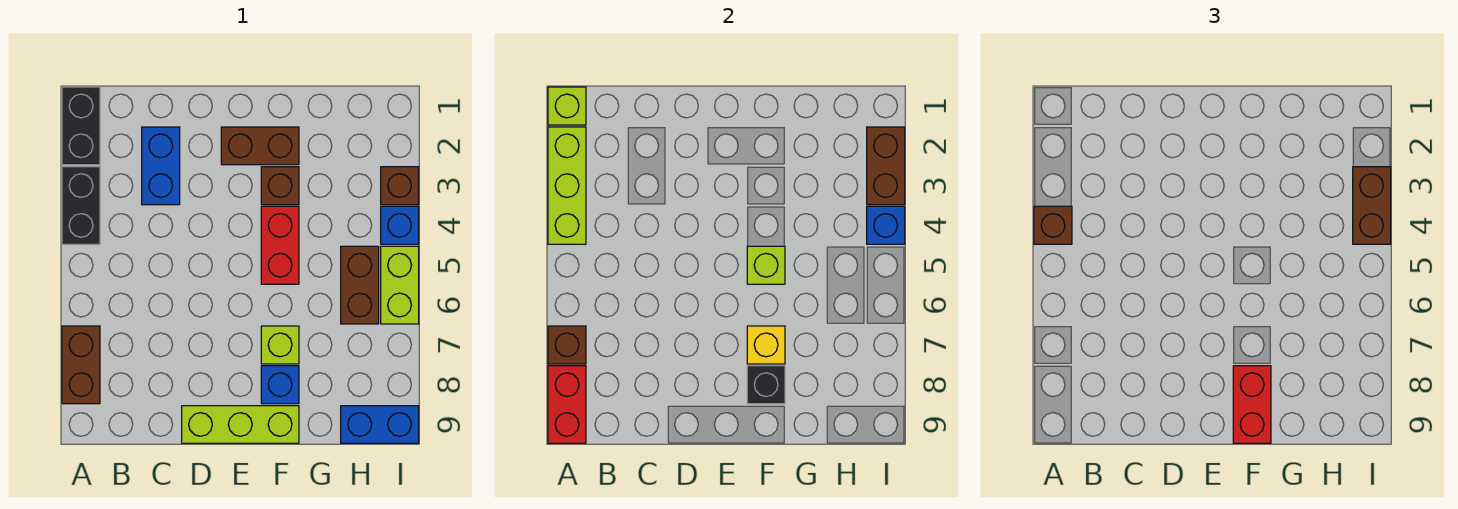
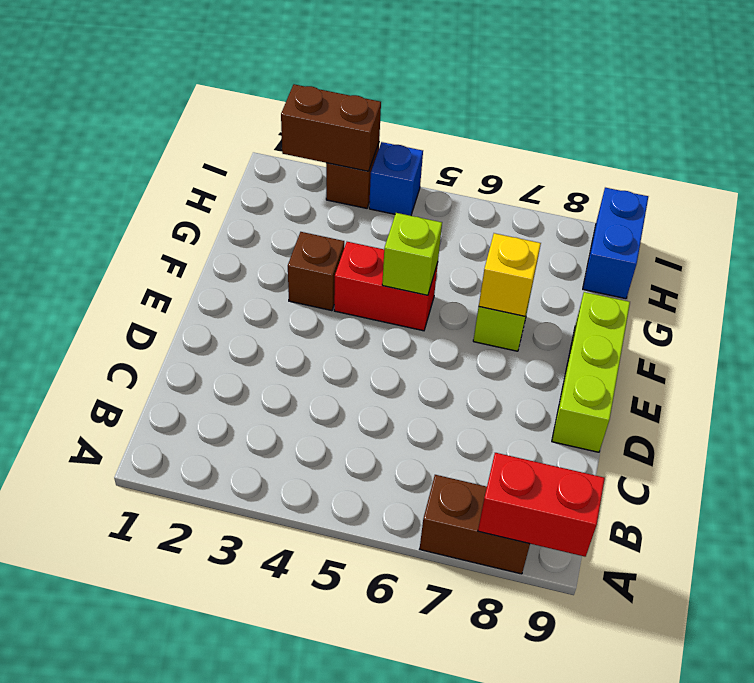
none -> black brick A1:A2 level 1
none -> black brick A3:A4 level 1
none -> blue brick C2:C3 level 1

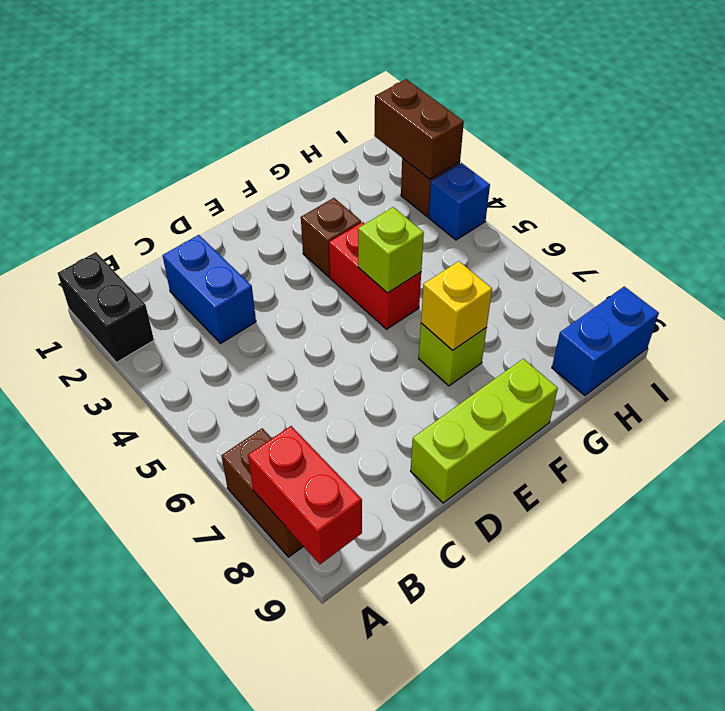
none -> black brick A3:A4 level 1
none -> brown brick E2:F2 level 1
none -> blue brick F8 level 1

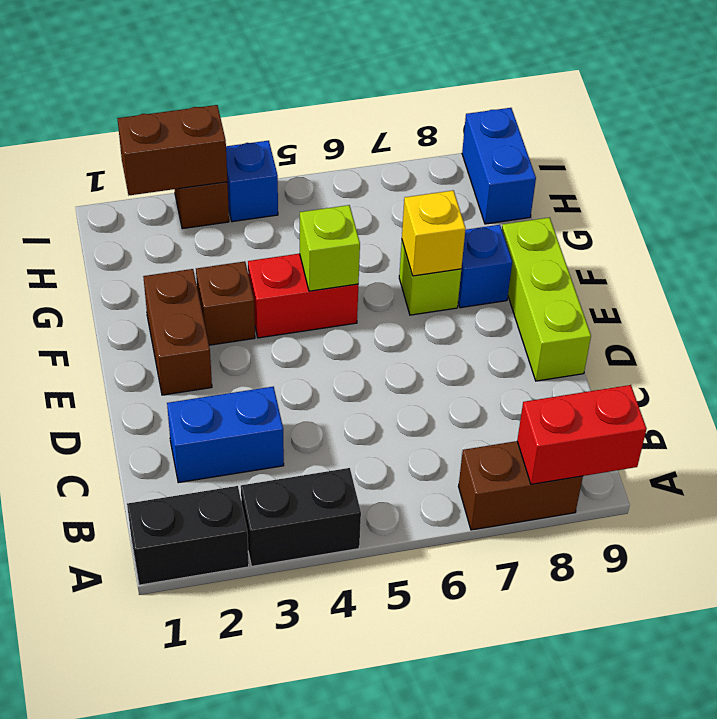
none -> brown brick H5:H6 level 1
none -> lime brick I5:I6 level 1
none -> lime brick A1 level 2

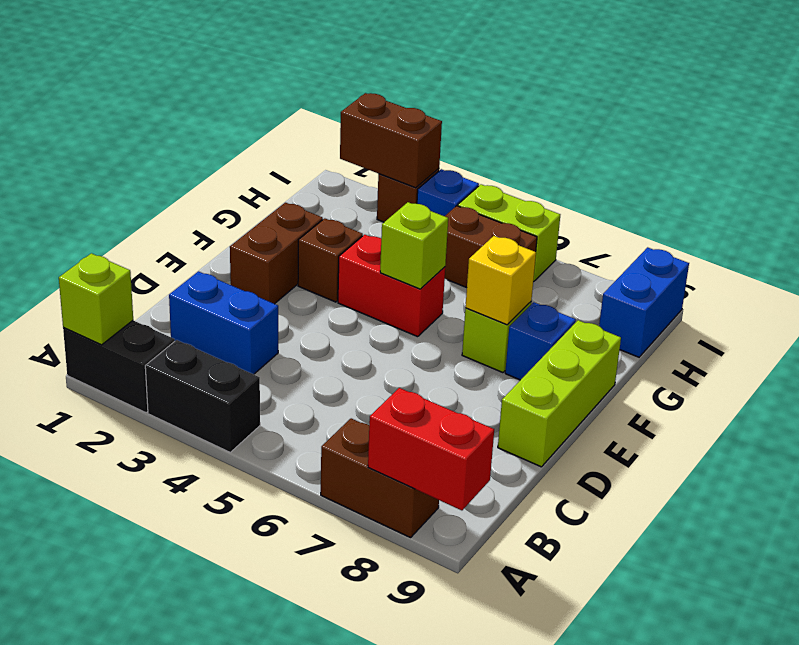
none -> lime brick A2:A4 level 2
none -> brown brick A7 level 2
none -> black brick F8 level 2

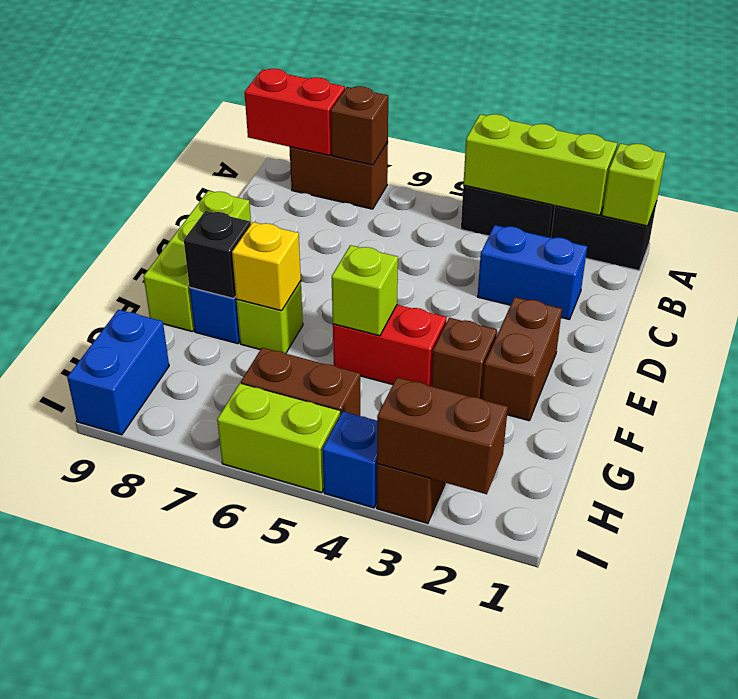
none -> blue brick I4 level 2
none -> brown brick A4 level 3
none -> red brick F8:F9 level 3

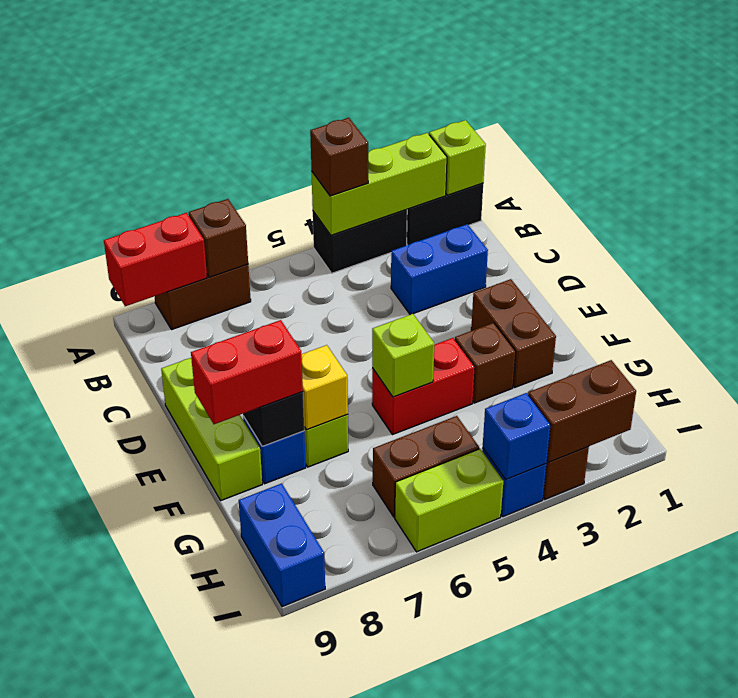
none -> brown brick I3:I4 level 3

